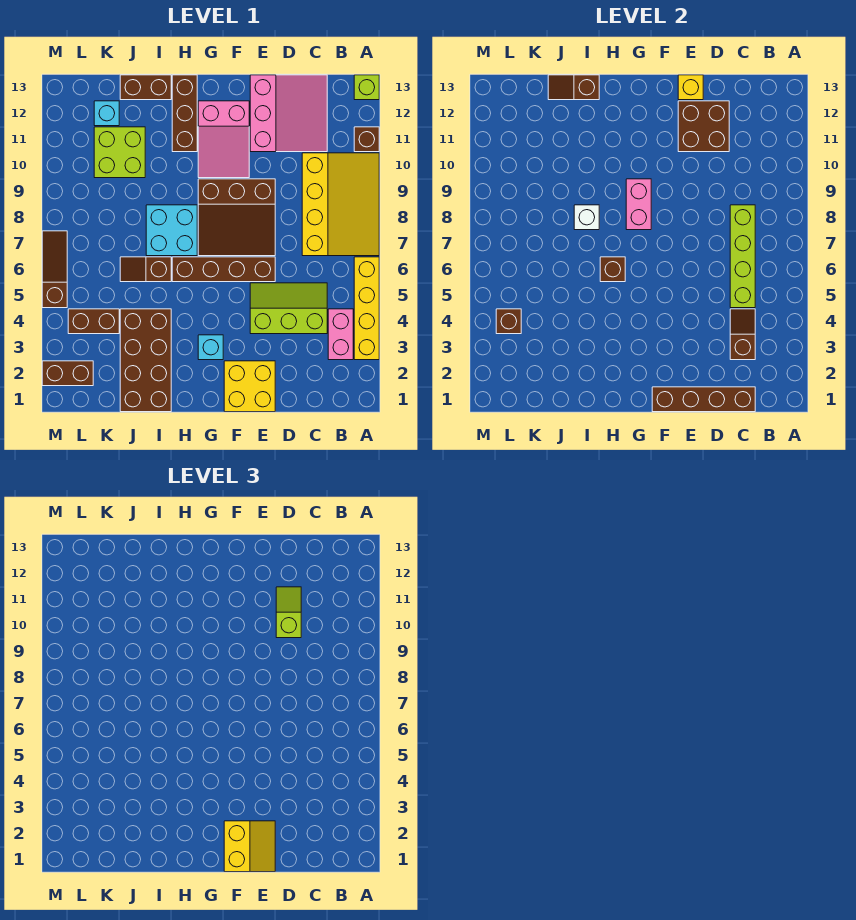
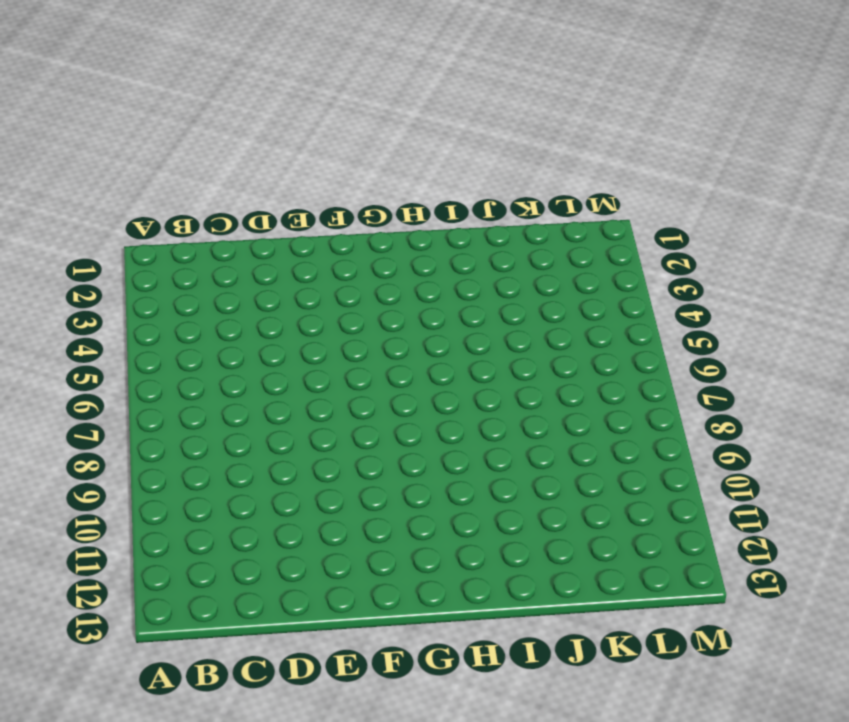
none -> yellow brick A3:A6 level 1
none -> yellow slope A7:C10 level 1 top C
none -> brown brick A11 level 1
none -> lime brick A13 level 1

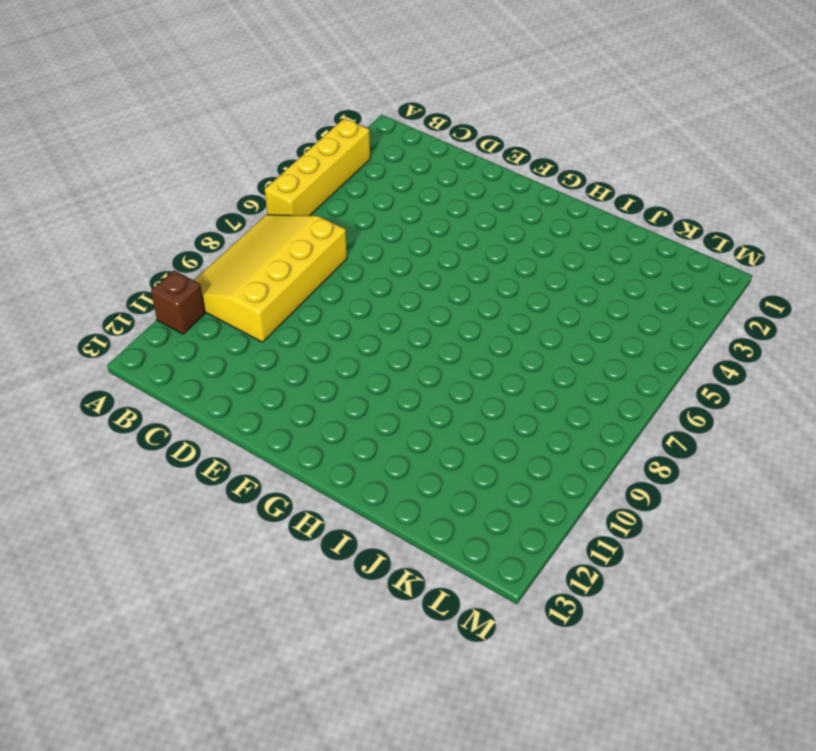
none -> lime brick A13 level 1
none -> pink brick B3:B4 level 1
none -> lime slope C4:E5 level 1 top 4
none -> pink slope C11:E13 level 1 top E

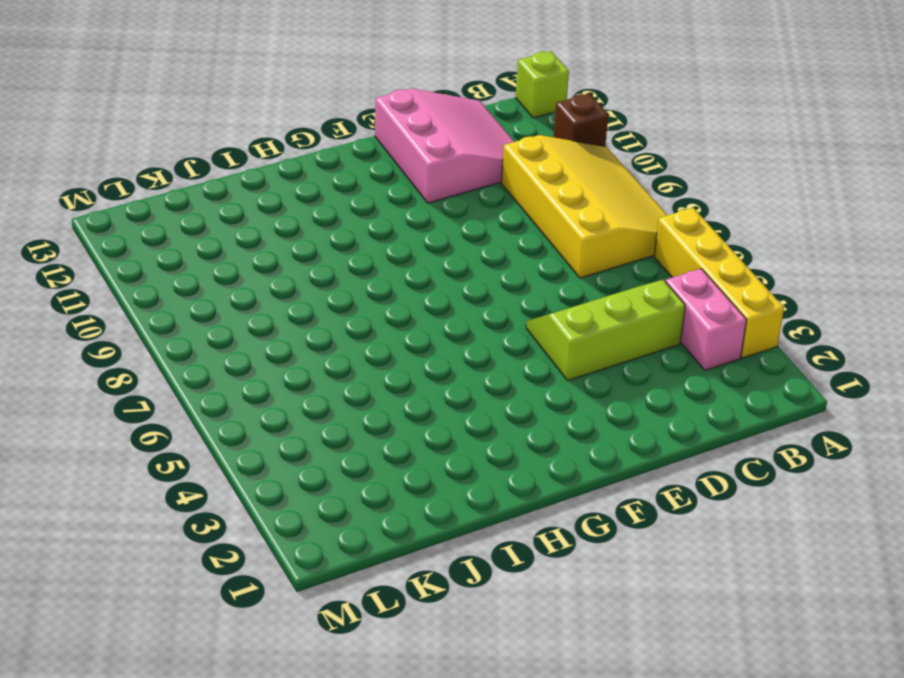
none -> yellow brick E1:F2 level 1
none -> brown brick E6:H6 level 1
none -> brown slope E7:G9 level 1 top 9
none -> pink slope F10:G12 level 1 top 12

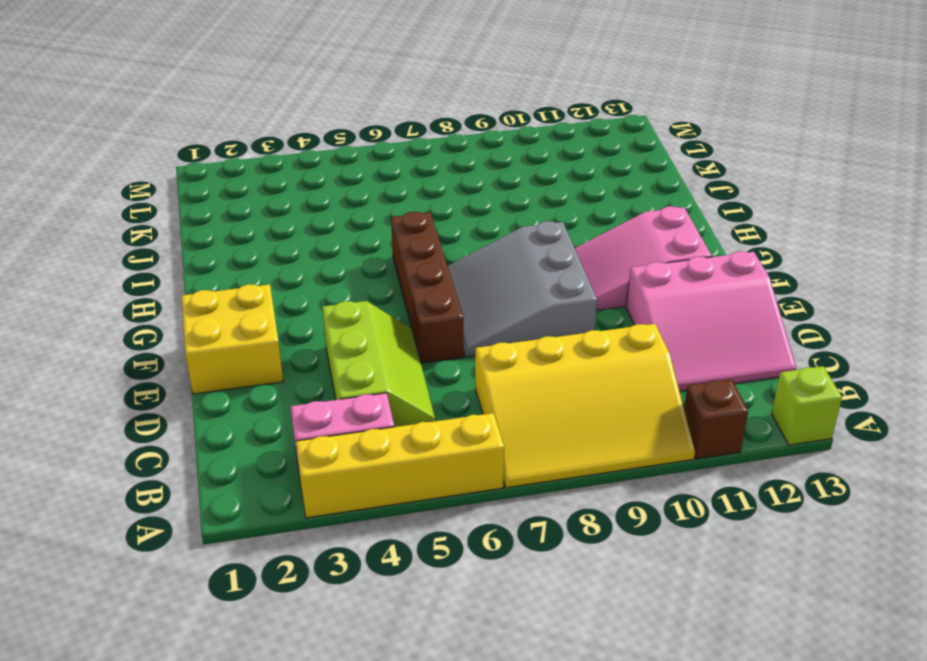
grey slope E7:G9 level 1 top 9 -> brown slope E7:G9 level 1 top 9
none -> cyan brick G3 level 1
none -> cyan brick H7:I8 level 1
none -> brown brick H11:H13 level 1
none -> brown brick I1:J4 level 1

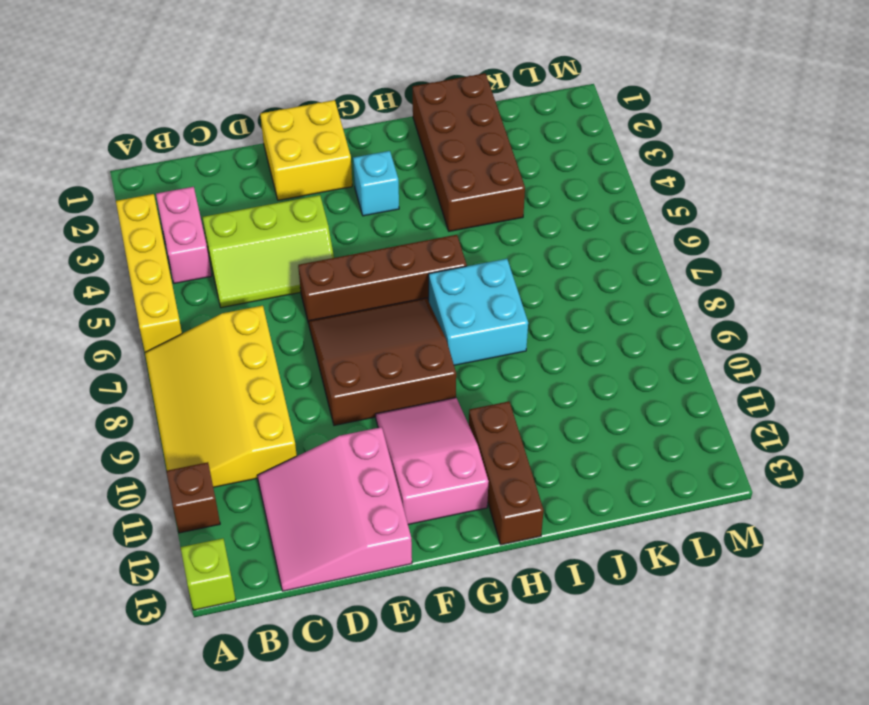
none -> brown slope I6:J6 level 1 top I
none -> brown brick I13:J13 level 1
none -> lime brick J10:K11 level 1
none -> brown brick K4:L4 level 1

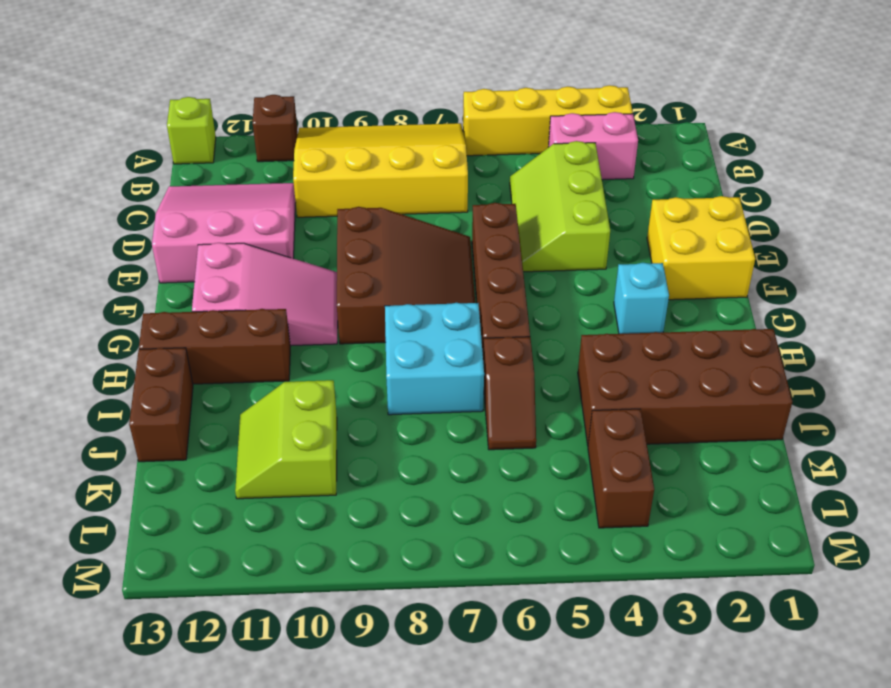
lime slope J10:K11 level 1 top 10 -> lime brick J10:K11 level 1
none -> cyan brick K12 level 1
none -> brown brick L2:M2 level 1
none -> brown slope M5:M7 level 1 top 5
none -> brown brick C1:F1 level 2

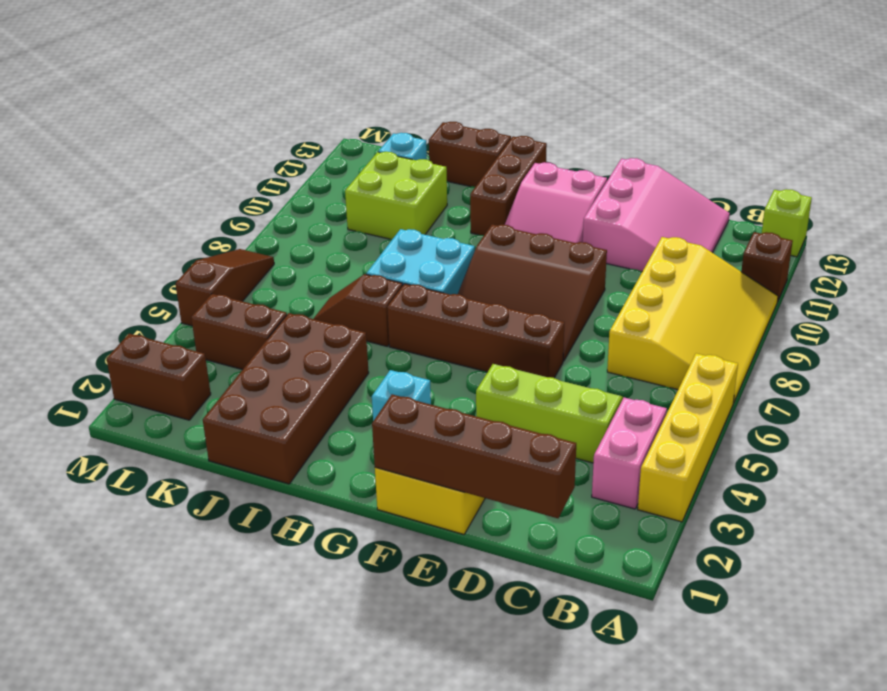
none -> brown slope C3:C4 level 2 top 3
none -> lime brick C5:C8 level 2
none -> brown brick D11:E12 level 2
none -> yellow brick E13 level 2

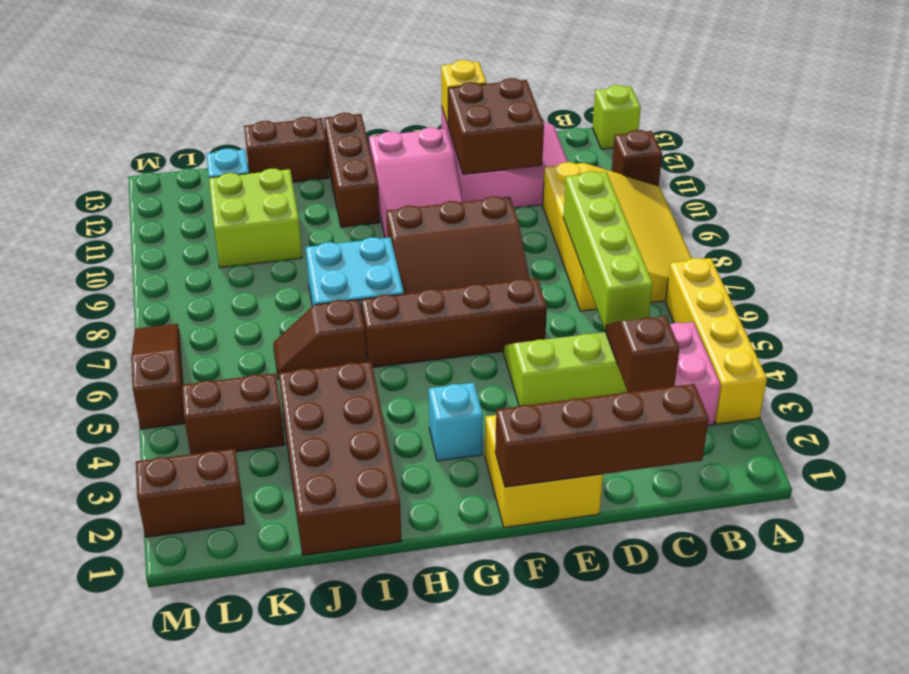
none -> pink brick G8:G9 level 2
none -> brown brick H6 level 2
none -> white brick I8 level 2
none -> brown slope I13:J13 level 2 top I

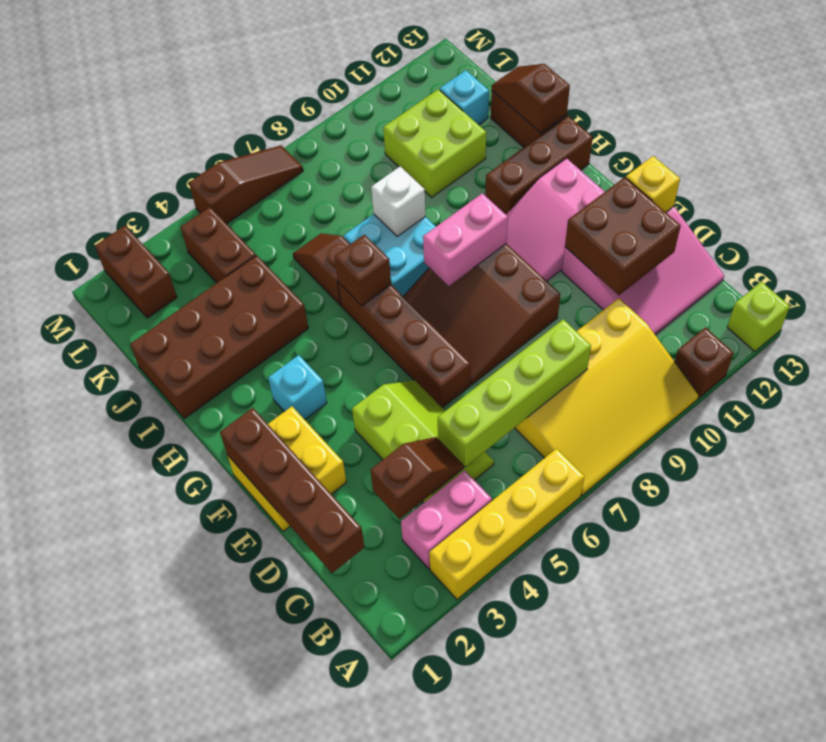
none -> brown brick L4 level 2
none -> lime slope D10:D11 level 3 top 10
none -> yellow slope E1:F2 level 3 top F

